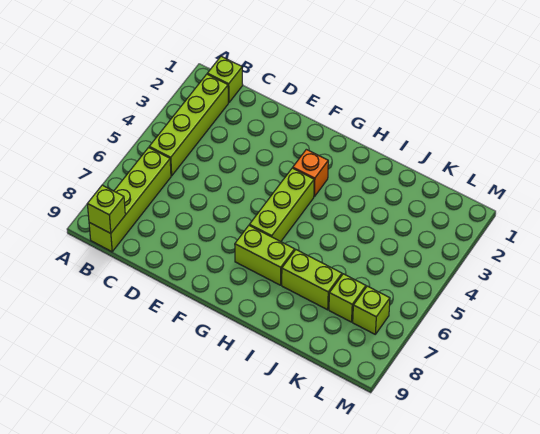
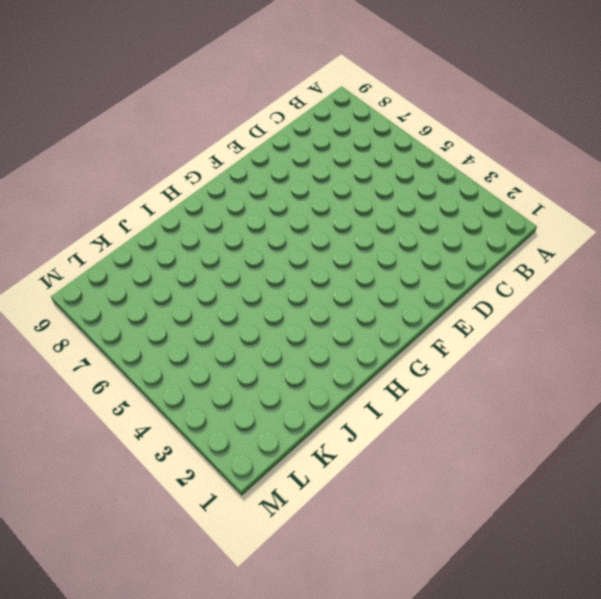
none -> lime brick B1 level 1
none -> lime brick B2:B5 level 1

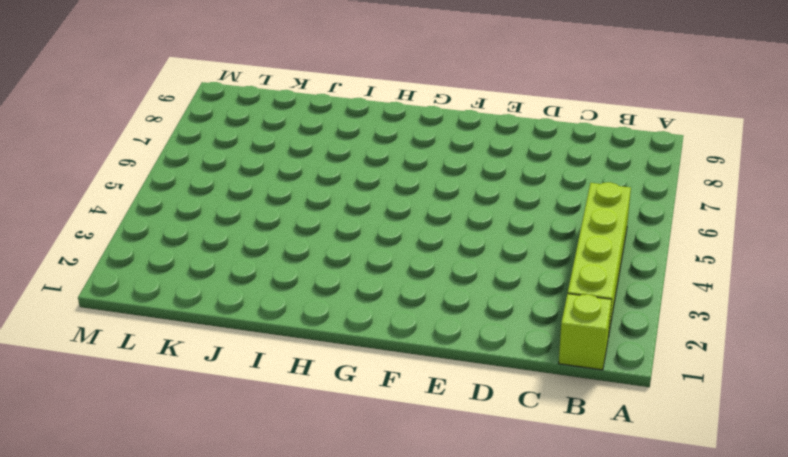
none -> lime brick B6:B9 level 1
none -> orange brick G3 level 1

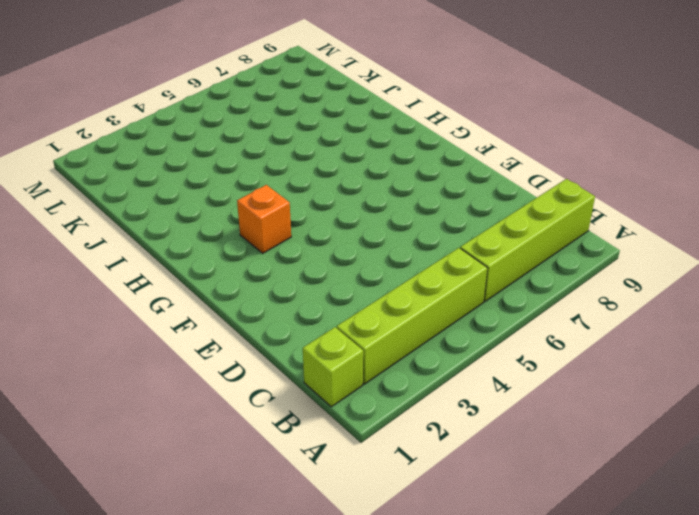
none -> lime brick G4:G6 level 1
none -> lime brick G7:H7 level 1

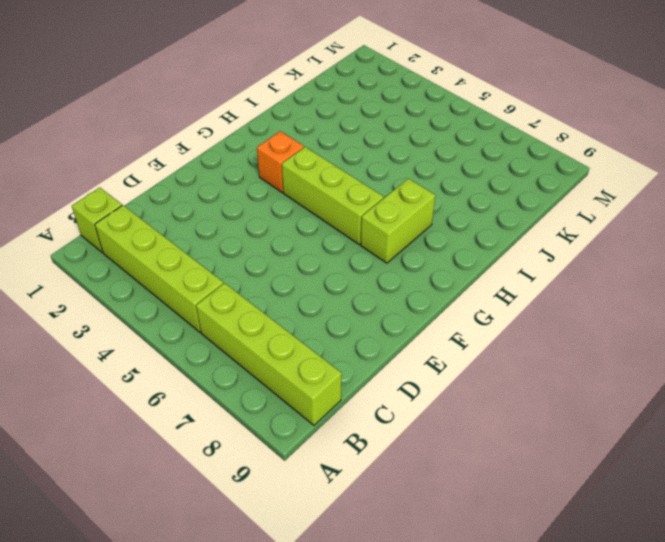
none -> lime brick I7:J7 level 1
none -> lime brick K7 level 1

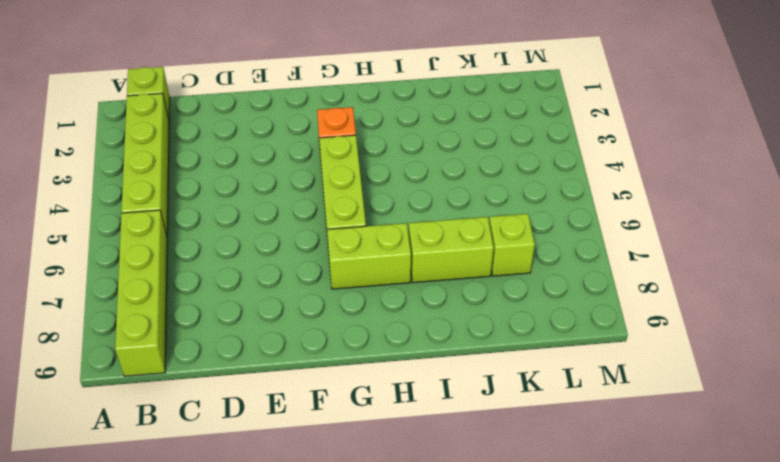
none -> lime brick L7 level 1
none -> lime brick B9 level 2

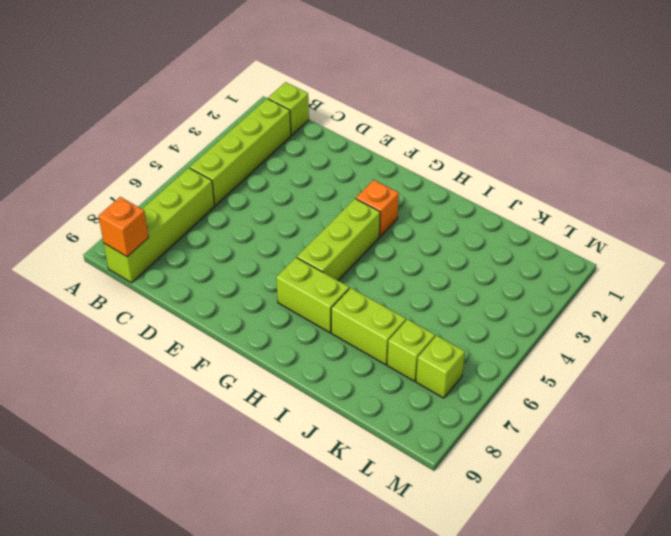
orange brick B9 level 2 -> lime brick B9 level 2

